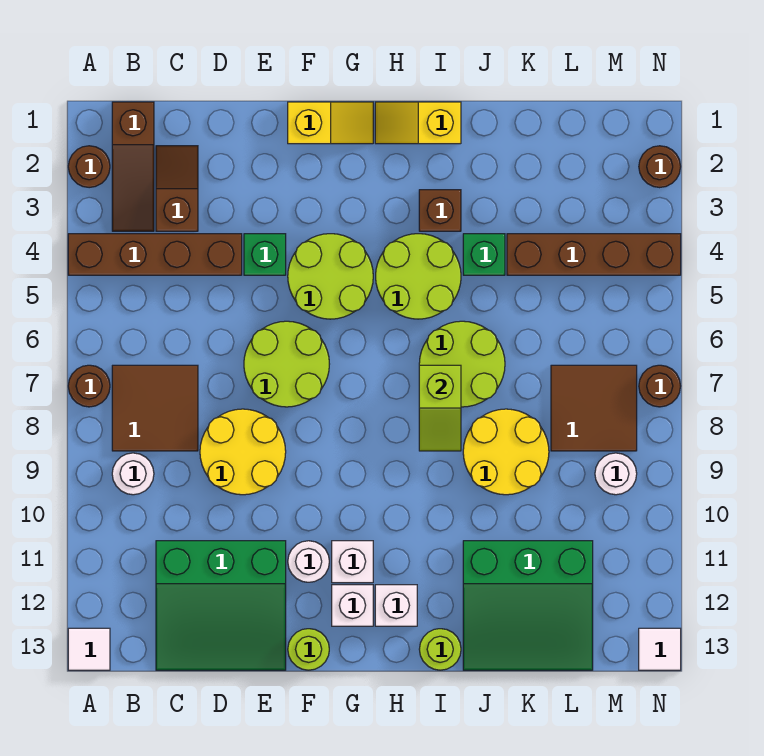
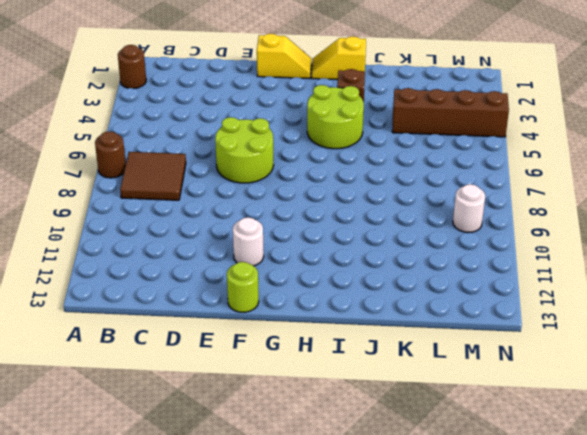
none -> brown brick A4:D4 level 1
none -> white tile A13 level 1
none -> brown slope B1:B3 level 1 top 1
none -> white round brick B9 level 1

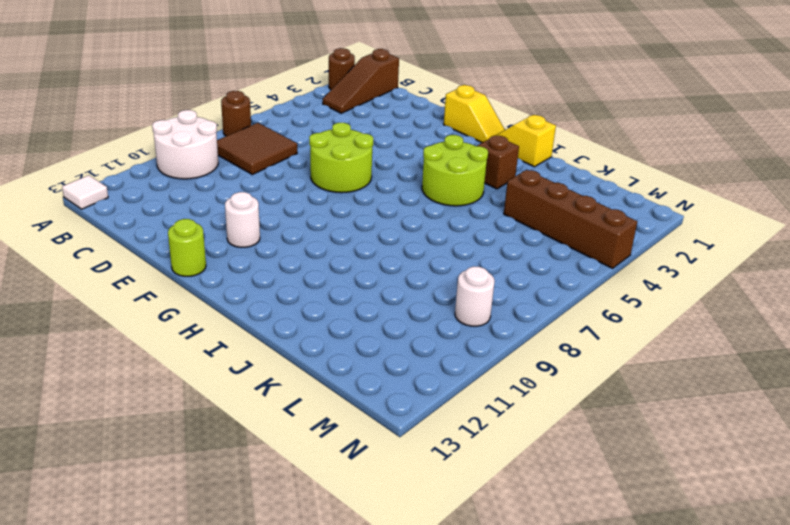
white round brick A9:B10 level 1 -> white round brick B9 level 1
none -> brown brick A4:D4 level 1
none -> brown slope C2:C3 level 1 top 3
none -> green slope C11:E13 level 1 top 11
none -> yellow round brick D8:E9 level 1

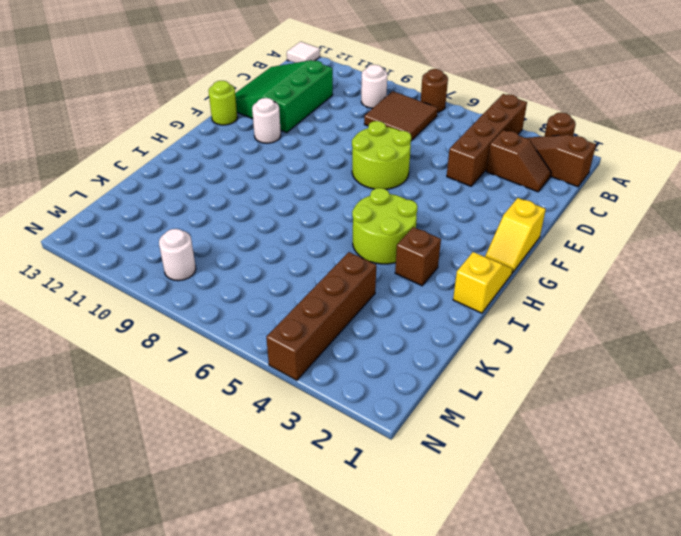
none -> yellow round brick D8:E9 level 1
none -> green brick E4 level 1
none -> lime round brick F4:G5 level 1
none -> white brick G11 level 1

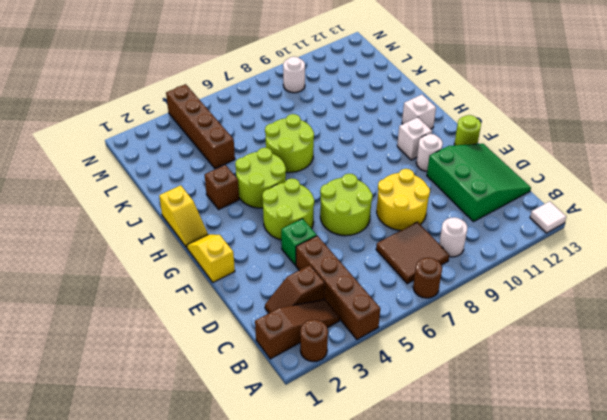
none -> white brick G12 level 1
none -> lime round brick I13 level 1
none -> green brick J4 level 1
none -> yellow round brick J8:K9 level 1

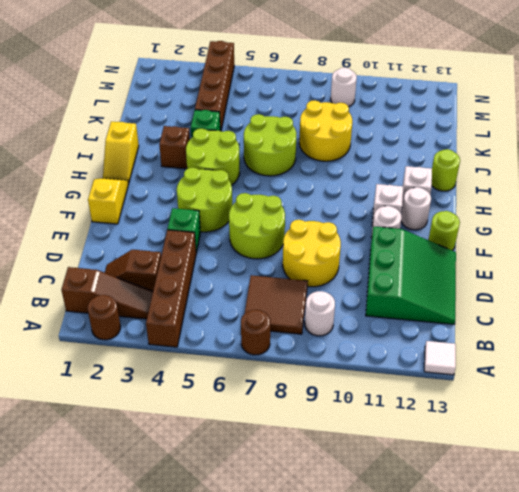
white round brick G12 level 1 -> white brick G12 level 1
none -> green slope J11:L13 level 1 top 11
none -> brown tile L7:M8 level 1
none -> brown round brick N2 level 1
none -> brown round brick N7 level 1

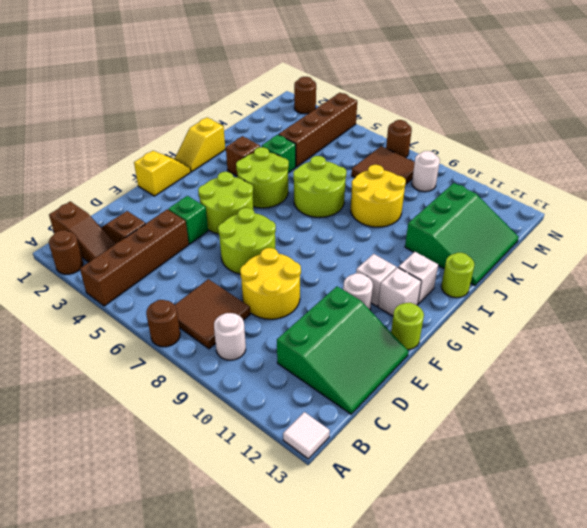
none -> white tile N13 level 1
none -> lime slope I7:I8 level 2 top 7

